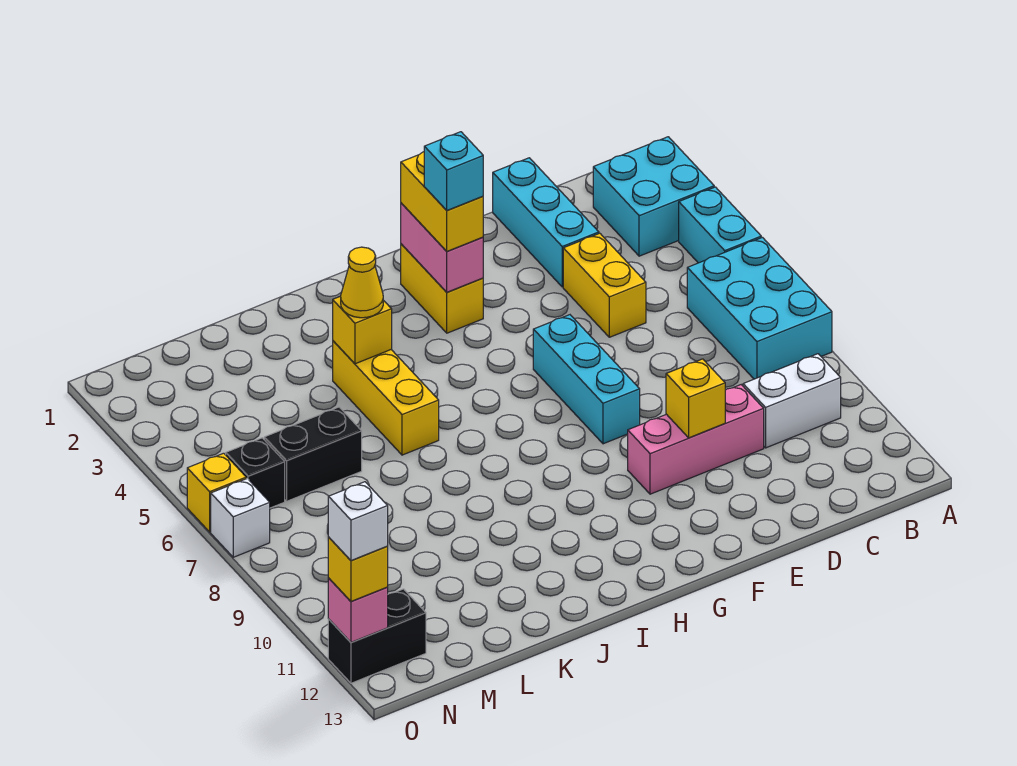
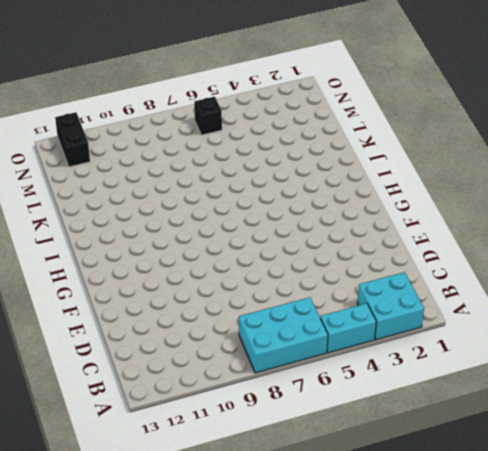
none -> white brick B10:C10 level 1
none -> cyan brick D1:D3 level 1
none -> yellow brick D4:D5 level 1

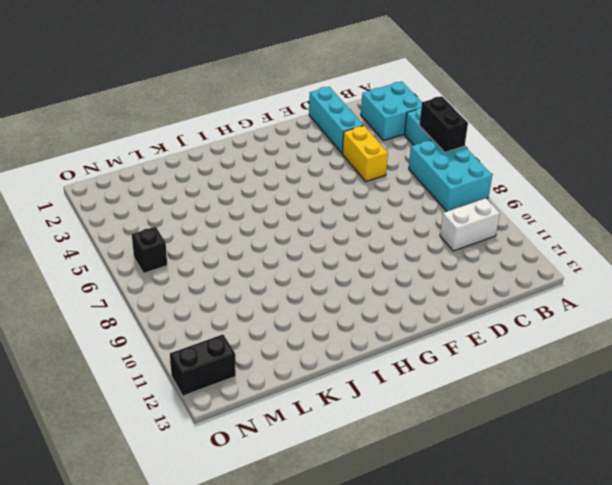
black brick A5:A6 level 2 -> black brick L6:M6 level 1
none -> pink brick D10:F10 level 1
none -> cyan brick F6:F8 level 1
none -> yellow brick G2:G3 level 1

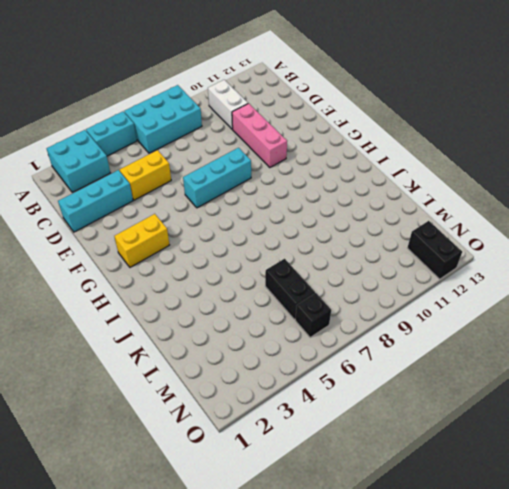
none -> yellow brick J4:J6 level 1
none -> yellow brick O6 level 1
none -> white brick O7 level 1

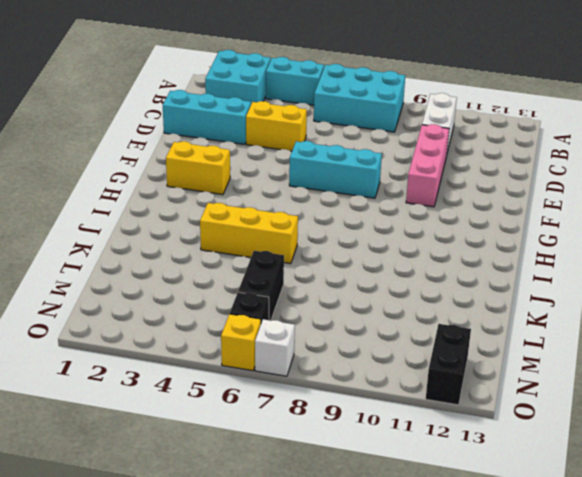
none -> yellow brick E10 level 2
none -> pink brick G2:G3 level 2
none -> yellow brick J4 level 2

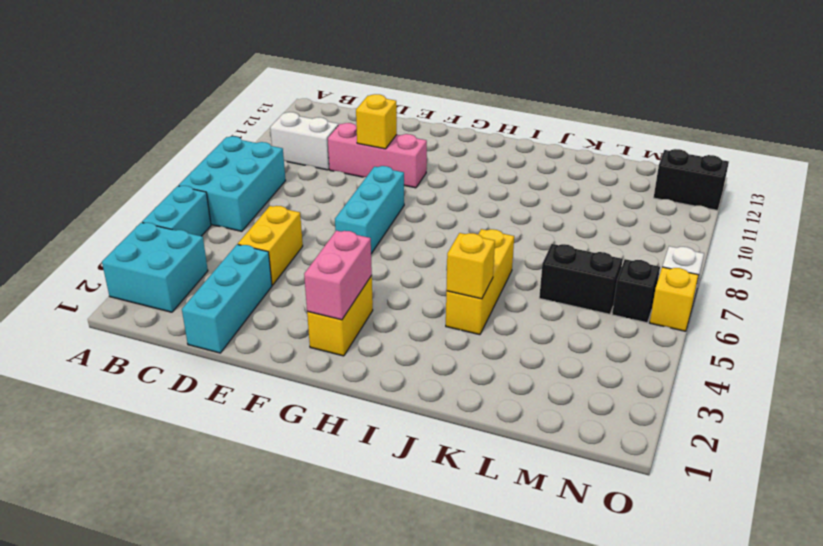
none -> pink brick O12 level 2
none -> yellow brick G2:G3 level 3
none -> yellow cone J4 level 3

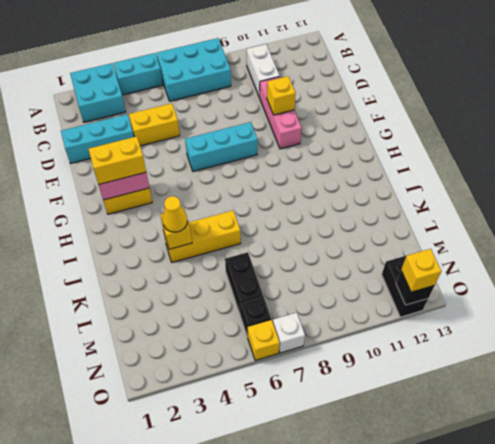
black brick O12 level 2 -> pink brick O12 level 2
none -> cyan brick G3 level 4
none -> white brick O12 level 4

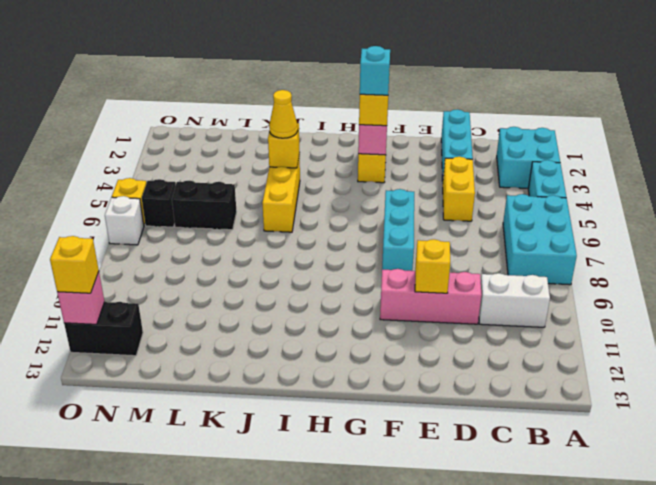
none -> white brick O12 level 4

